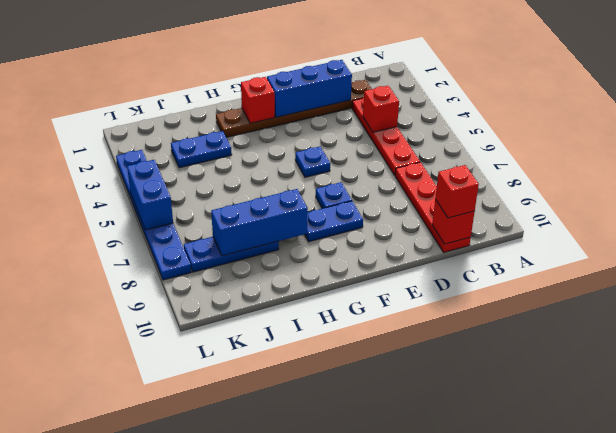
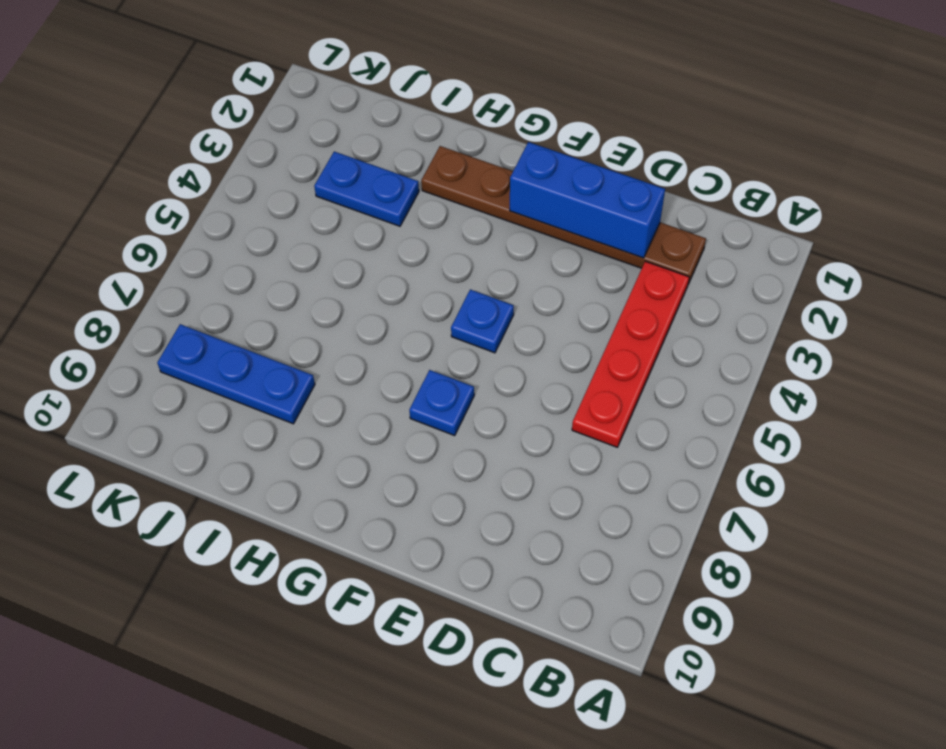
none -> red plate C7:C10 level 1
none -> blue plate F8:G8 level 1
none -> blue plate L3:L8 level 1

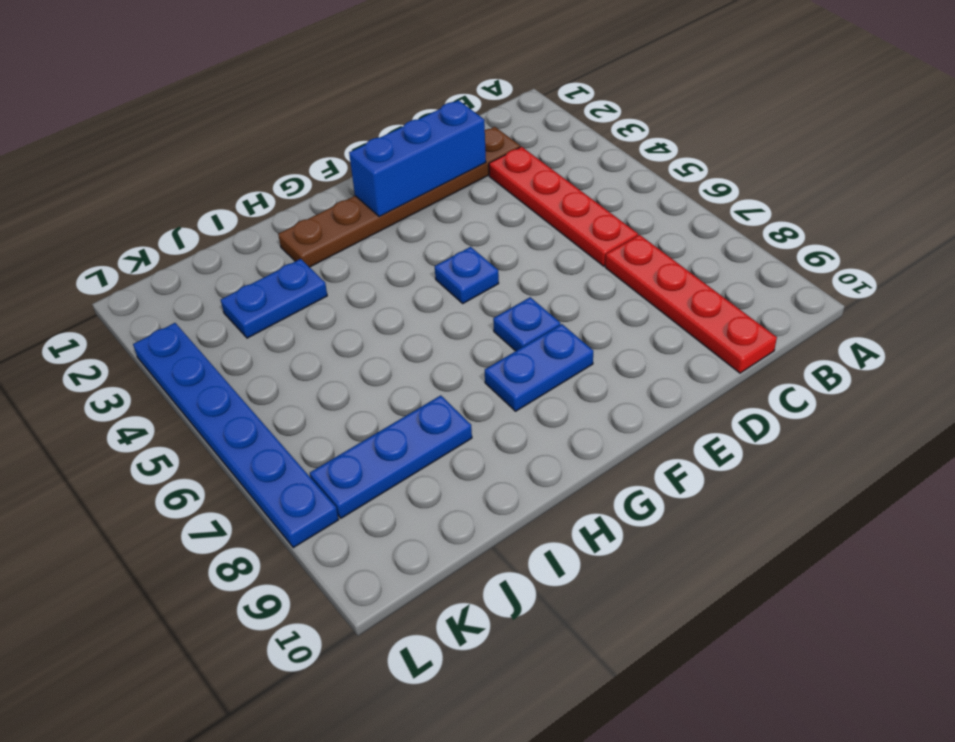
none -> red brick C4 level 2
none -> red brick C10 level 2
none -> red brick G2 level 2

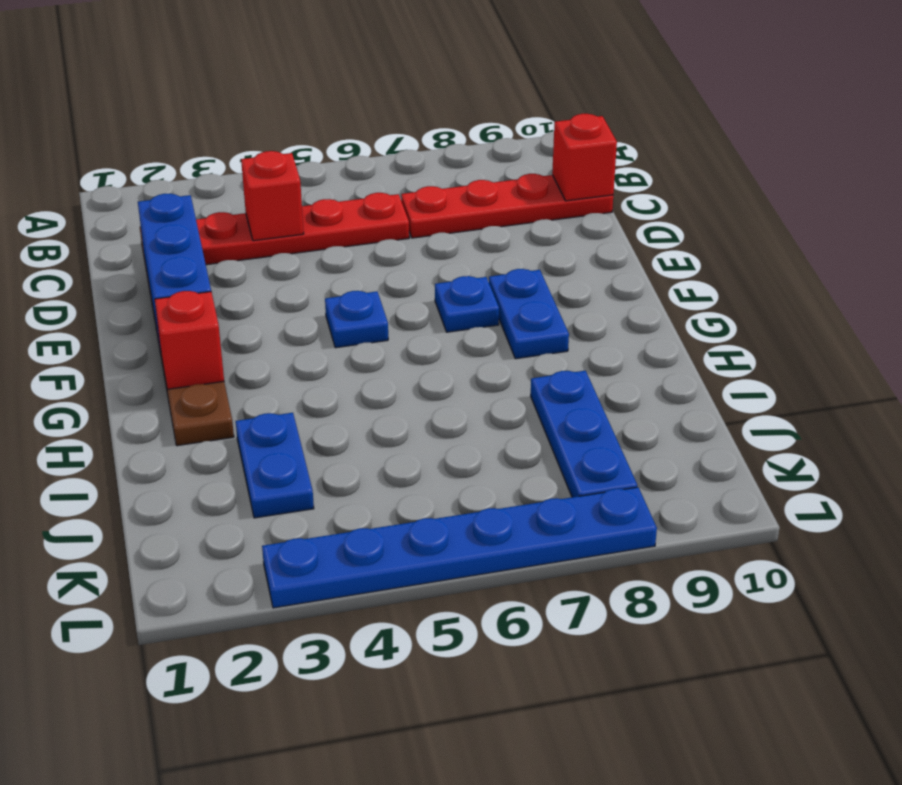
none -> blue brick H8:J8 level 2
none -> blue brick L5:L6 level 2
none -> red brick C10 level 3

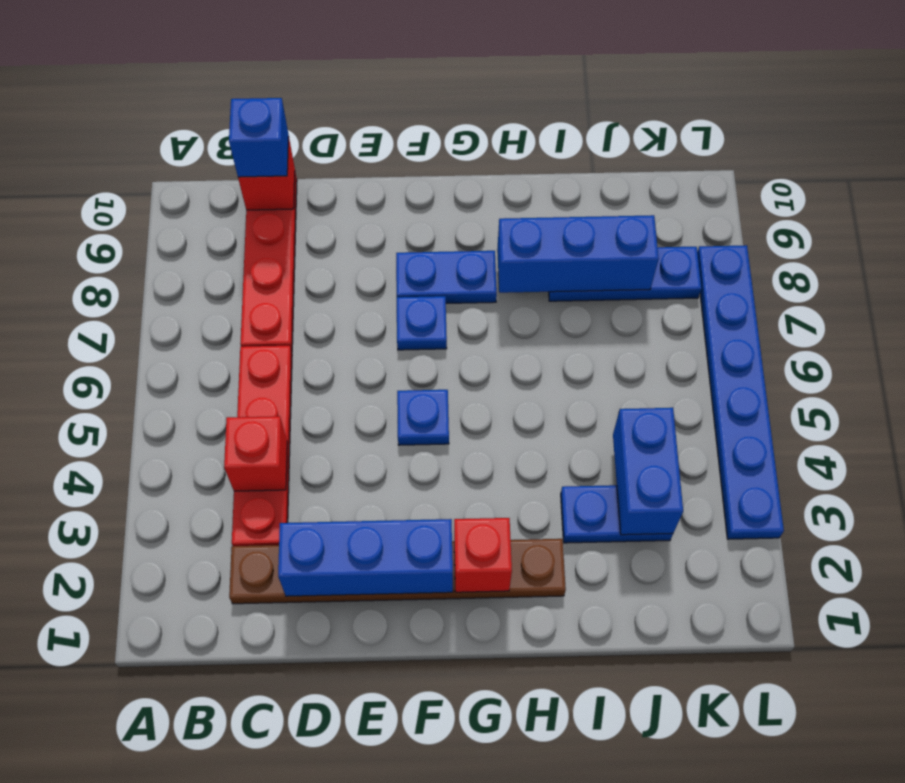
blue brick C10 level 3 -> red brick C10 level 3
blue brick J3:J4 level 2 -> blue brick L5:L6 level 2

